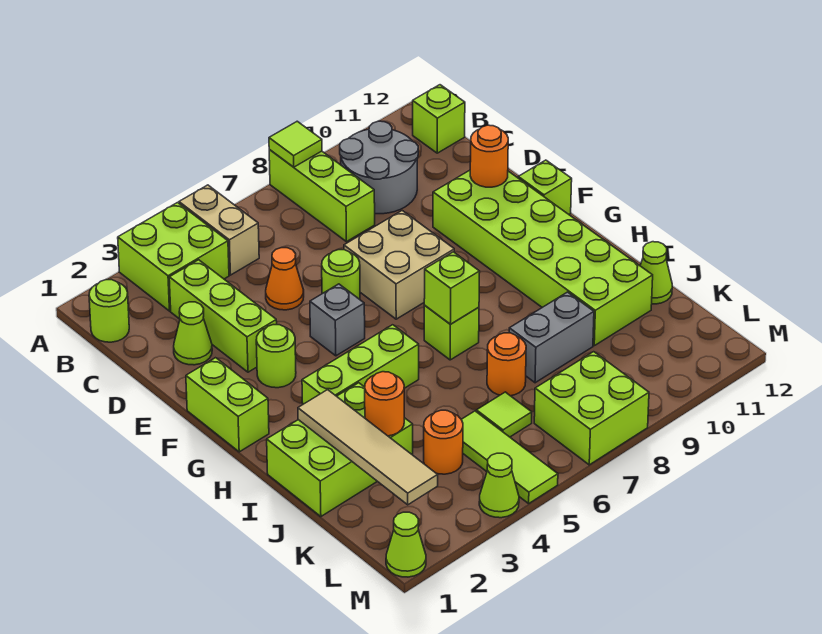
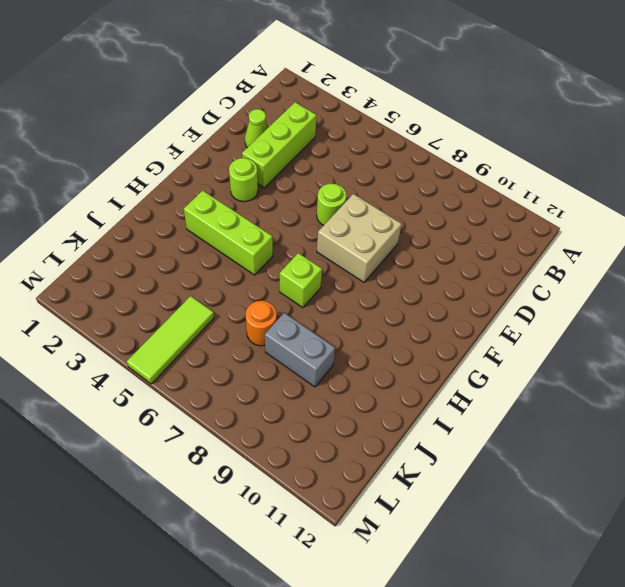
none -> lime brick A3:B4 level 1
none -> tan brick A5:B5 level 1
none -> lime brick A8:C8 level 1
none -> lime round brick B1 level 1

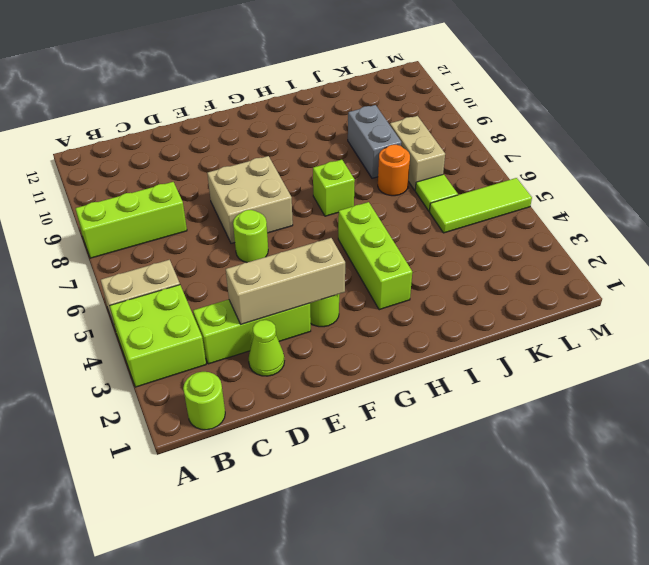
tan brick D3:F3 level 2 -> none
tan brick K7:K8 level 1 -> none
none -> grey round brick B9:C10 level 1
none -> lime brick B12 level 1
none -> orange cone D5 level 1
none -> lime brick E10:J11 level 1

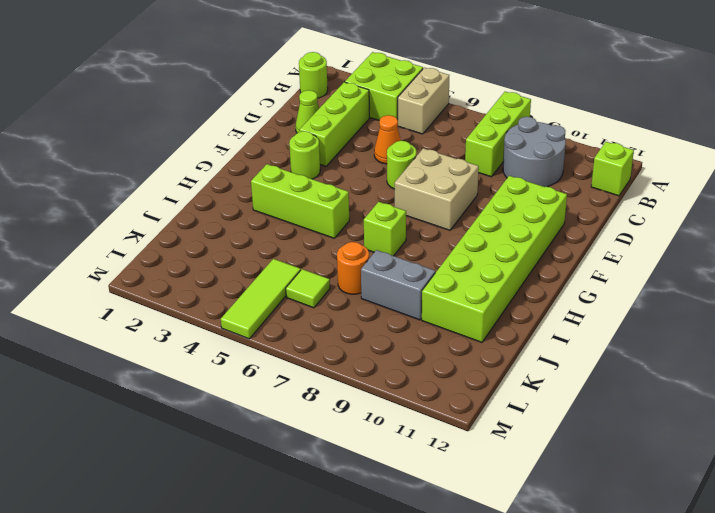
none -> lime brick F1:G1 level 1
none -> grey brick F5 level 1
none -> lime brick F12 level 1
none -> lime brick I1:J3 level 1

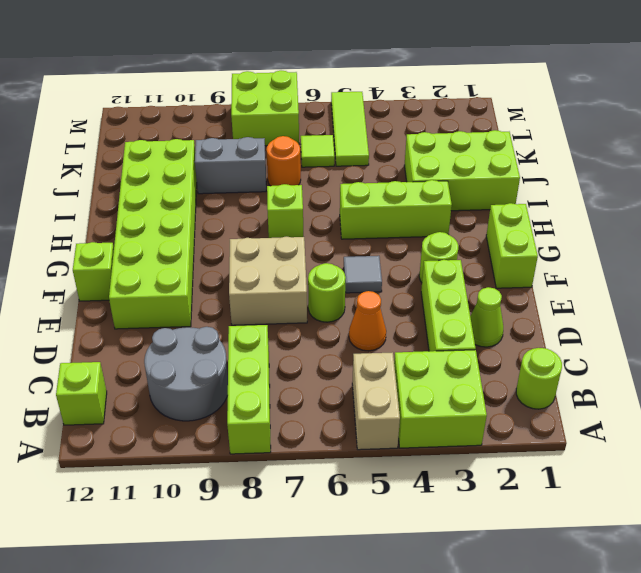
grey tile F5 level 1 -> grey brick F5 level 1
none -> lime cone J12 level 1
none -> orange round brick K4 level 1
none -> lime cone M1 level 1
none -> lime cone M4 level 1

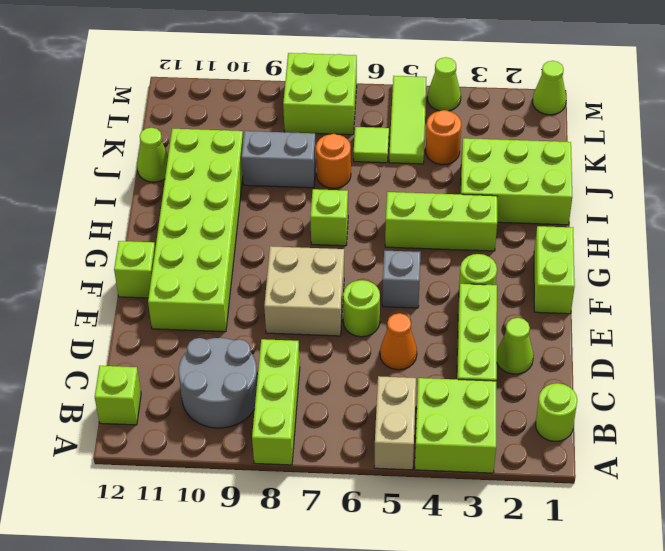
none -> lime tile A8 level 2
none -> orange round brick E11 level 2
none -> lime brick H7 level 2
none -> tan tile I2:L2 level 2

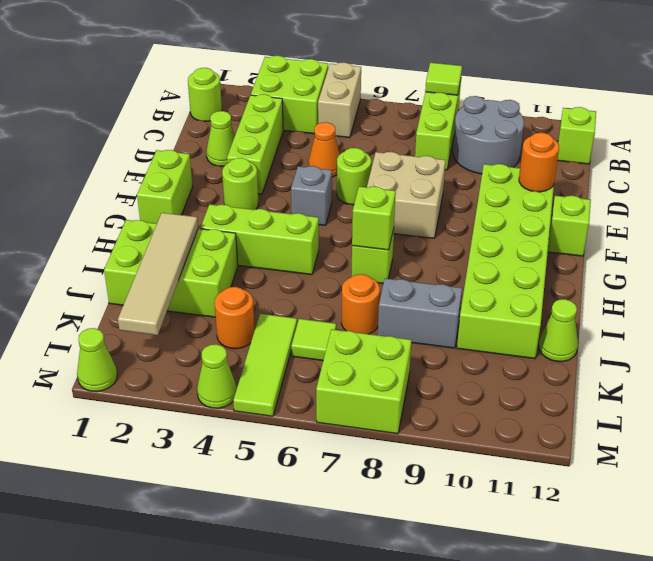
none -> orange round brick J3 level 2

